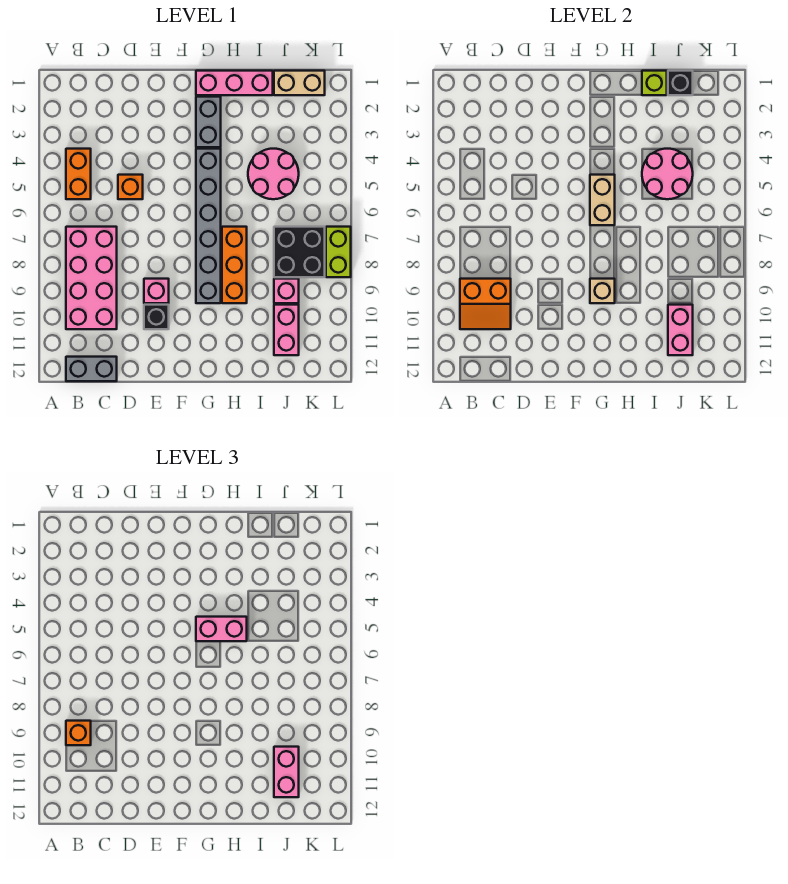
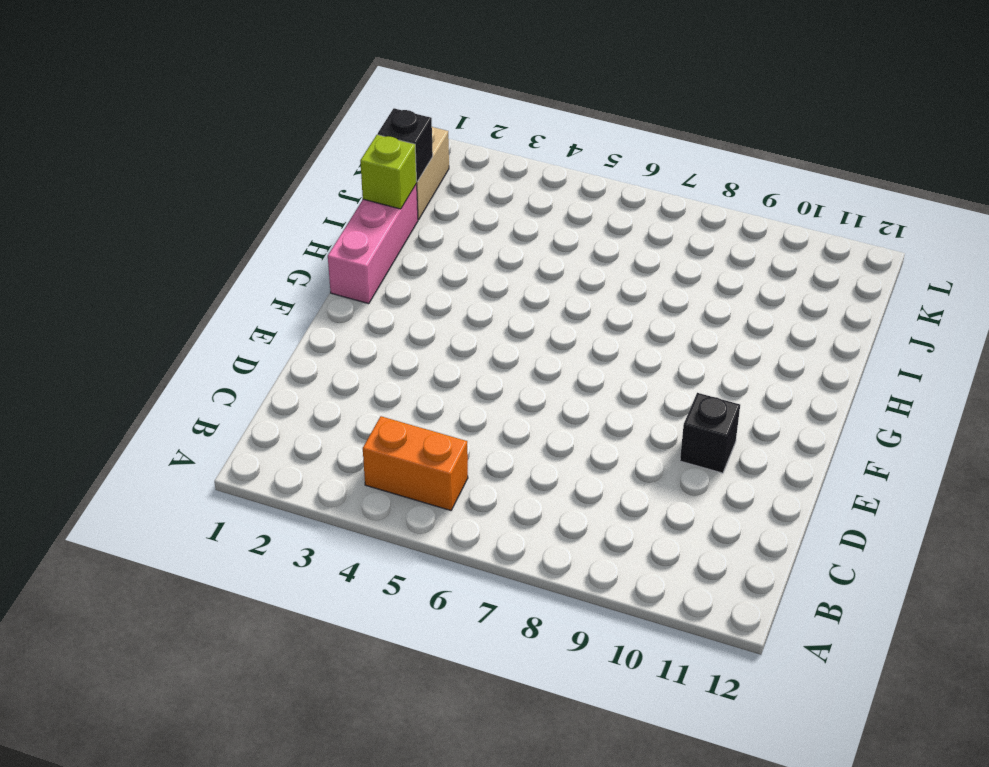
none -> pink brick B7:C10 level 1
none -> grey brick B12:C12 level 1
none -> orange brick D5 level 1

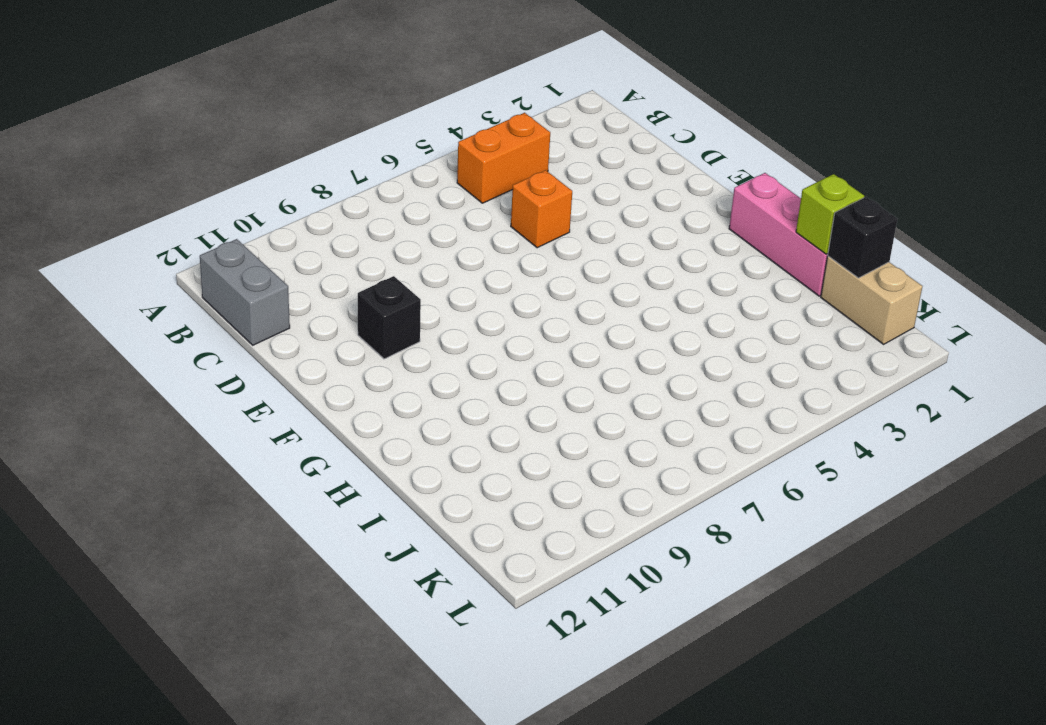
none -> pink brick B7:C10 level 1
none -> pink brick E9 level 1
none -> grey brick G2:G3 level 1

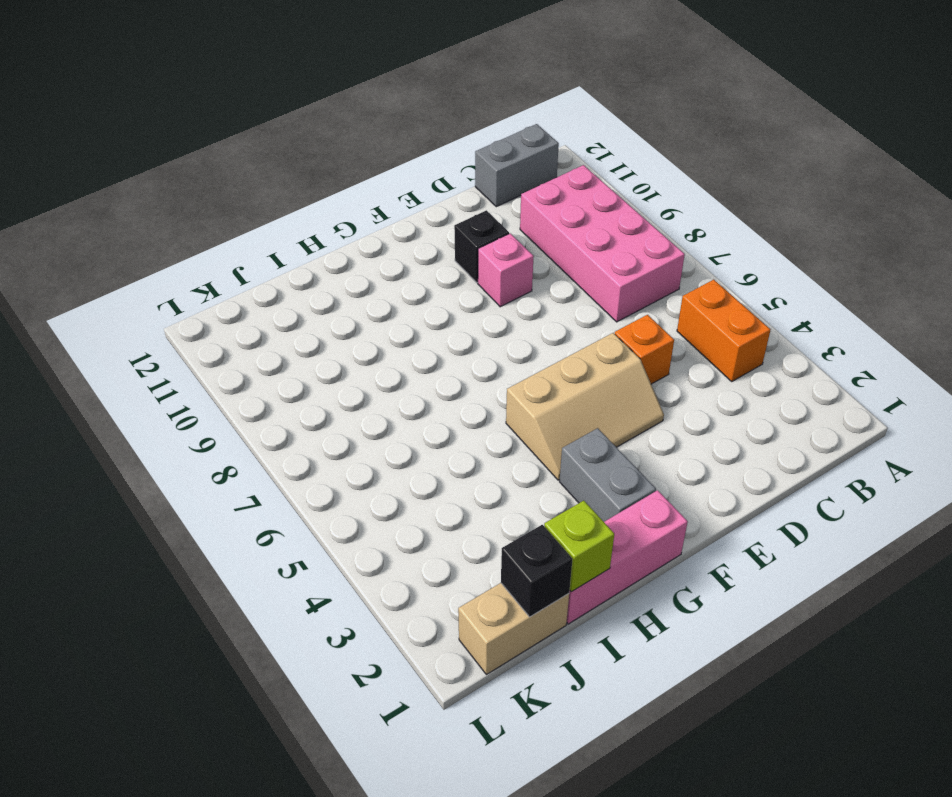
tan slope E4:G5 level 1 top 5 -> grey brick G4:G9 level 1
none -> orange brick H7:H9 level 1
none -> pink round brick I4:J5 level 1
none -> black brick J7:K8 level 1

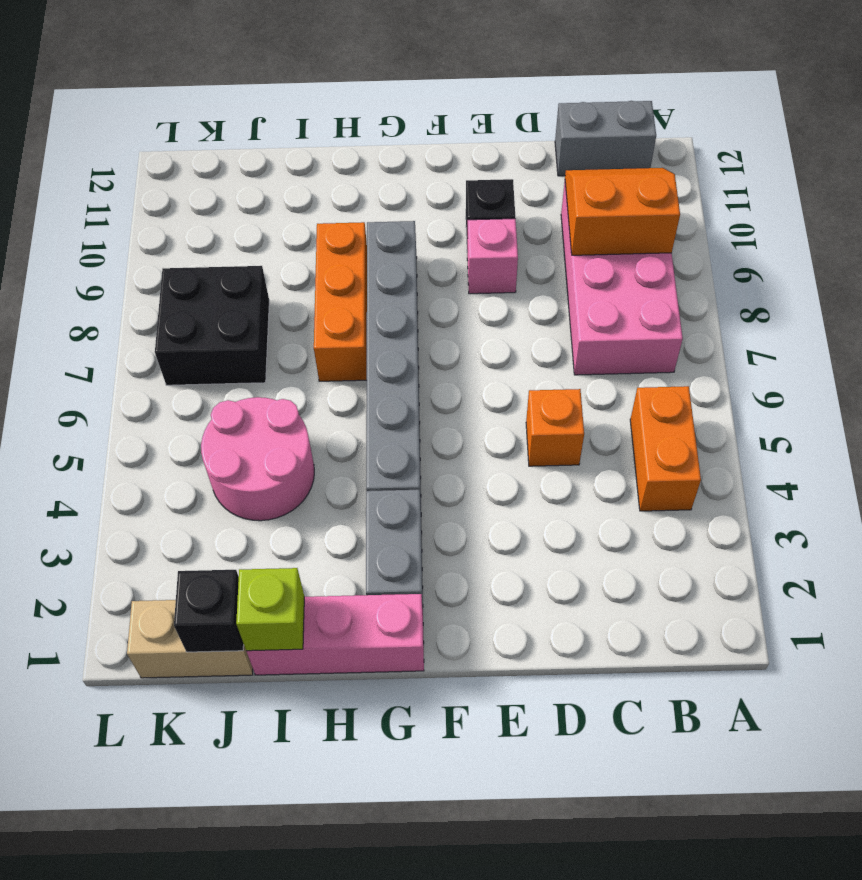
none -> pink brick J9 level 1
none -> pink brick J10:J11 level 1
none -> lime brick L7:L8 level 1

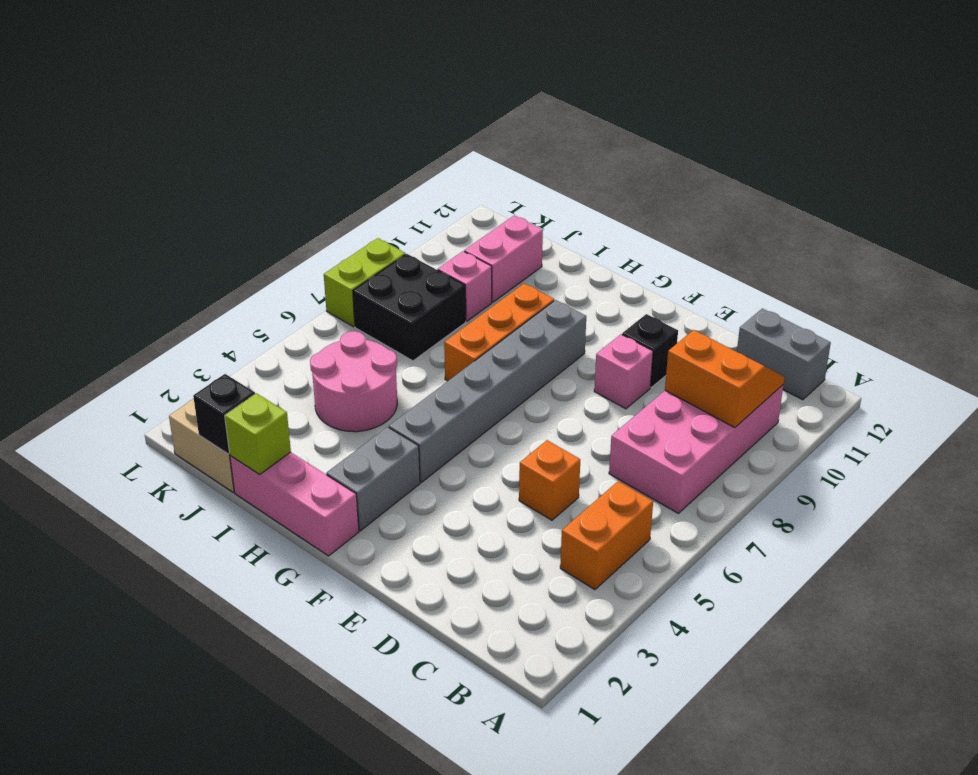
none -> tan brick G5:G6 level 2
none -> tan brick G9 level 2
none -> pink round brick I4:J5 level 2

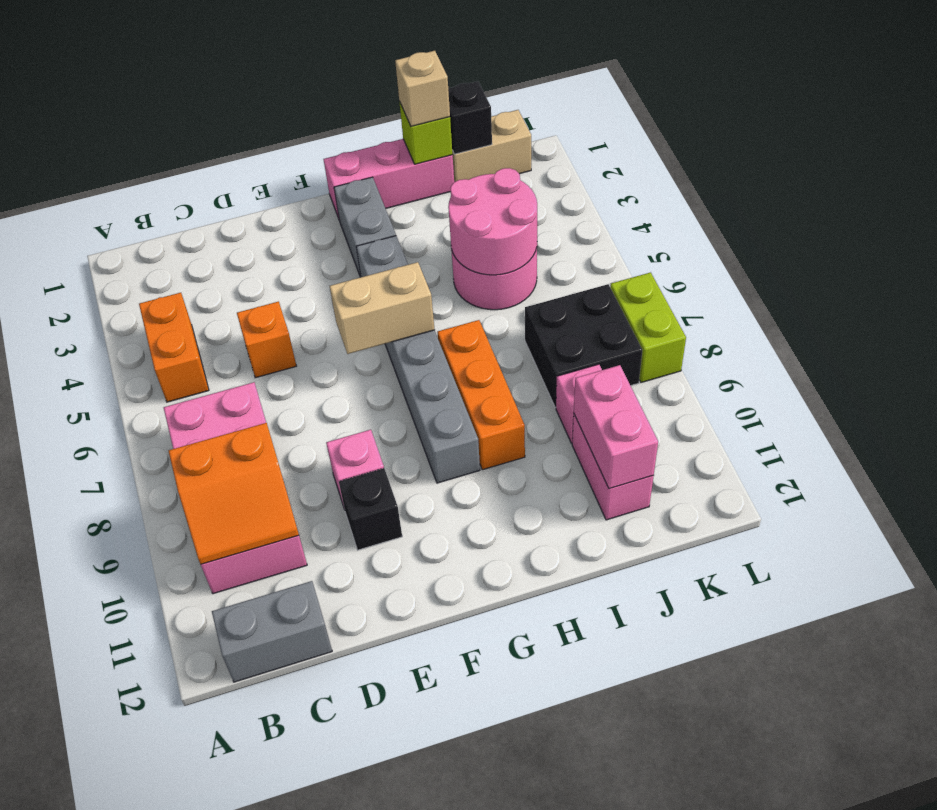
tan brick F6:G6 level 2 -> tan brick G5:G6 level 2
tan brick I1 level 3 -> tan brick G9 level 2
none -> orange brick B9 level 3
none -> pink brick G5:H5 level 3
none -> pink brick J10:J11 level 3

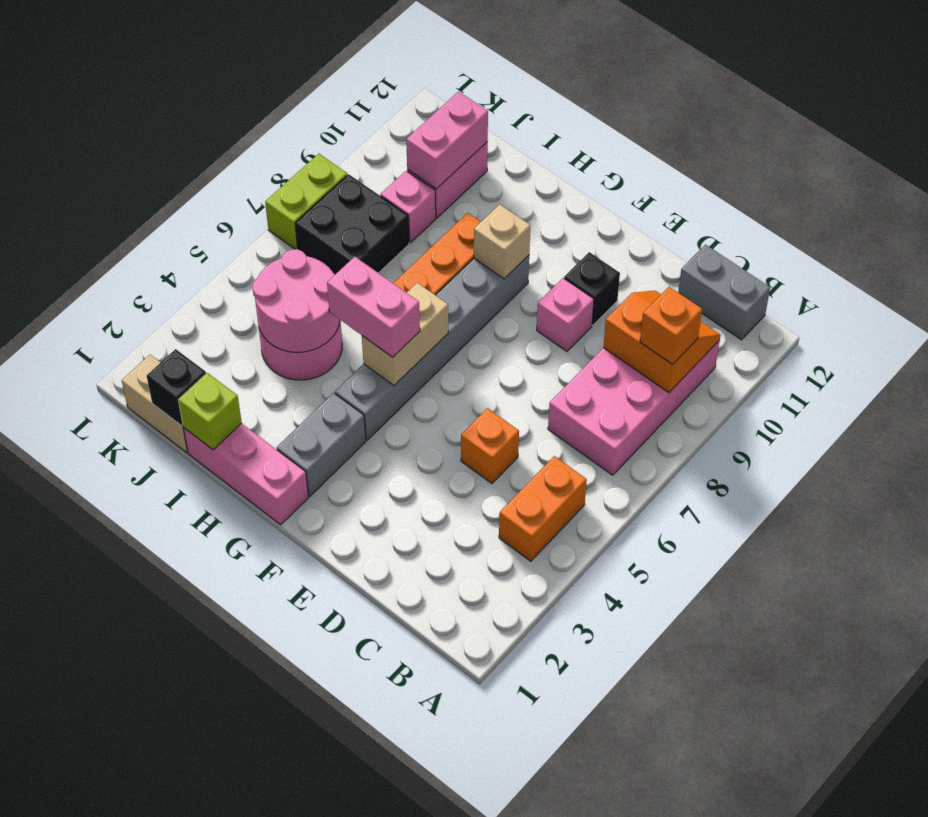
none -> pink brick J10:J11 level 3

